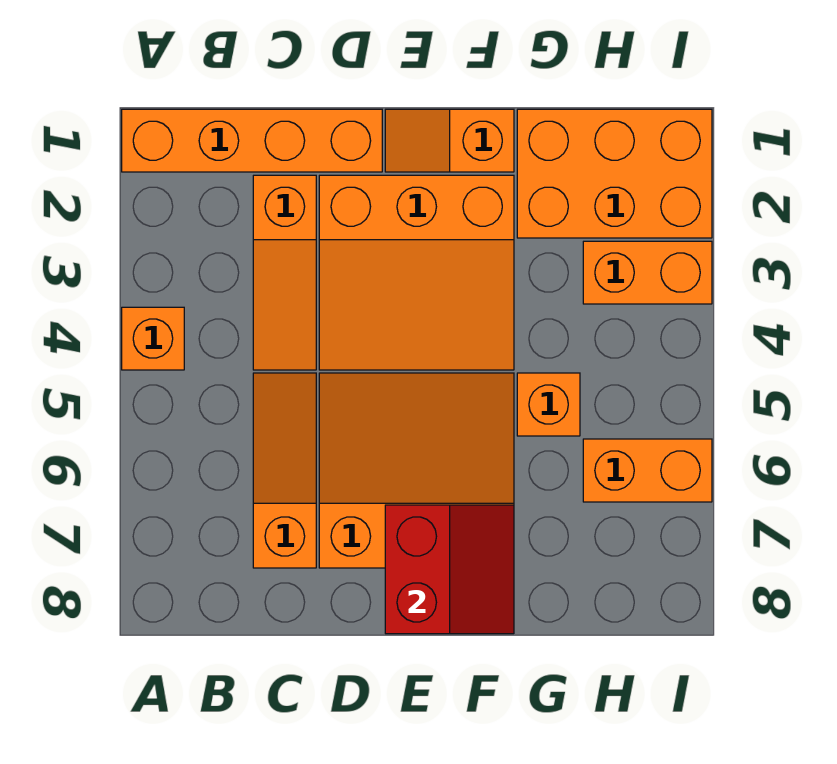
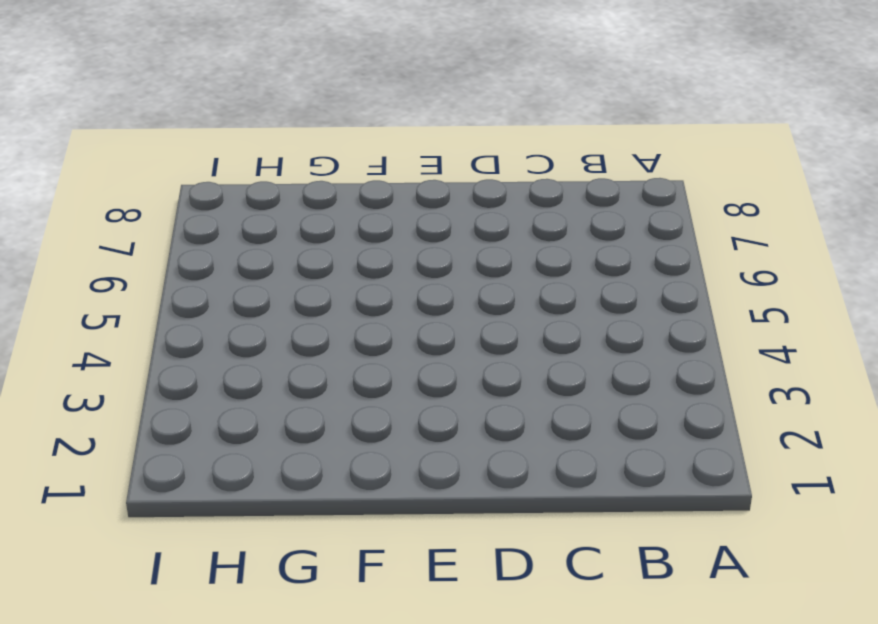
none -> orange brick A1:D1 level 1
none -> orange brick A4 level 1
none -> orange slope C2:C4 level 1 top 2

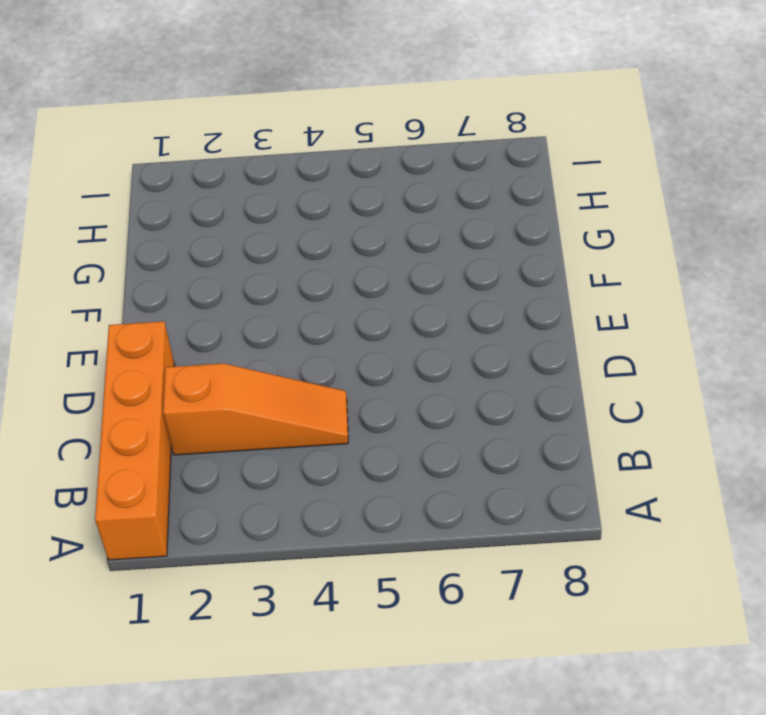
none -> orange brick A4 level 1
none -> orange slope C5:C7 level 1 top 7
none -> orange slope D2:F4 level 1 top 2

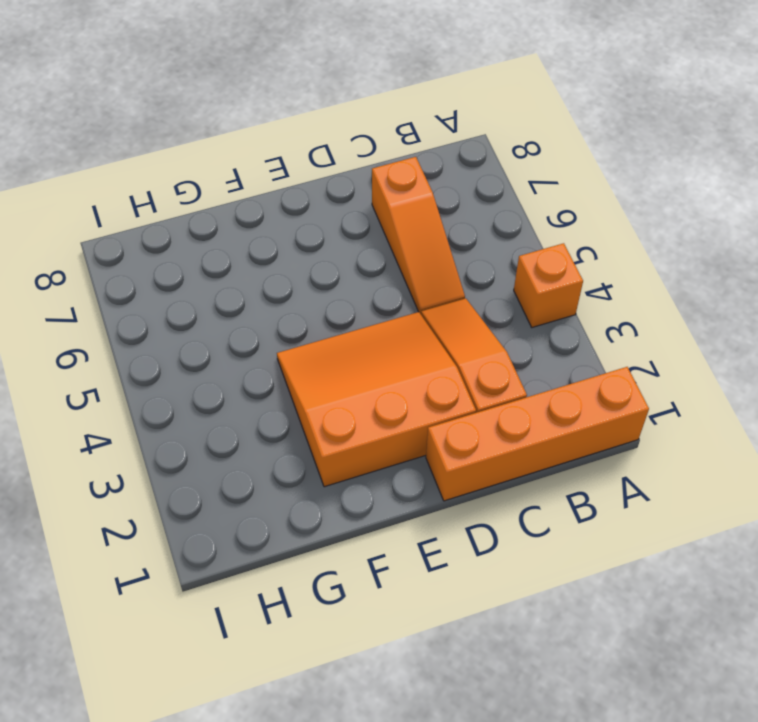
none -> orange slope D5:F7 level 1 top 7
none -> orange slope E1:F1 level 1 top F
none -> orange brick G1:I2 level 1

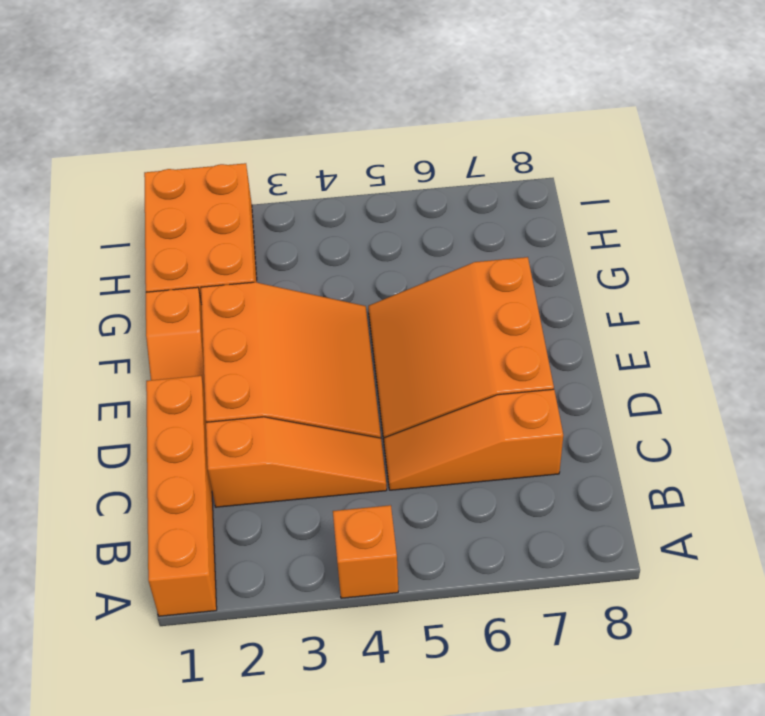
none -> orange brick G5 level 1
none -> orange brick H3:I3 level 1
none -> orange brick H6:I6 level 1

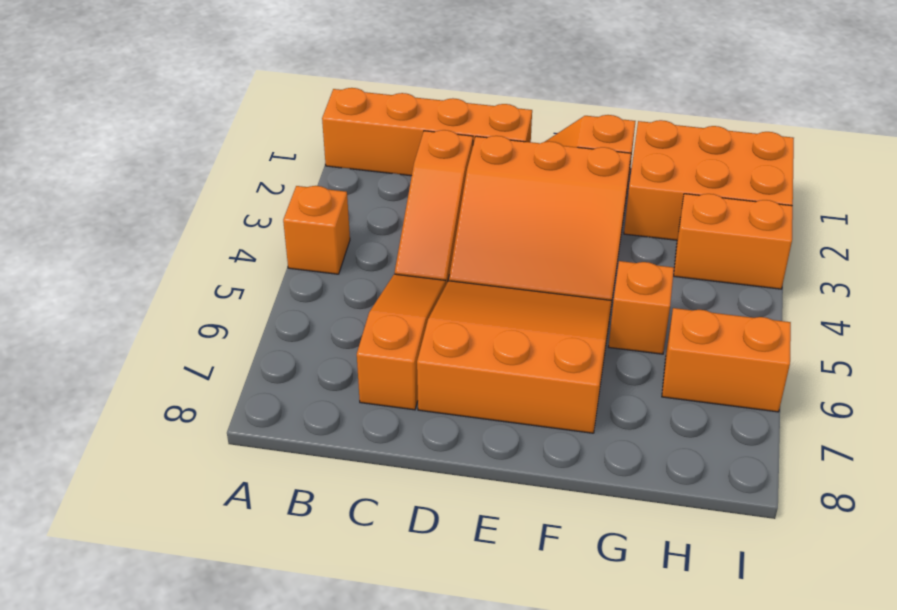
none -> red slope E7:F8 level 2 top E

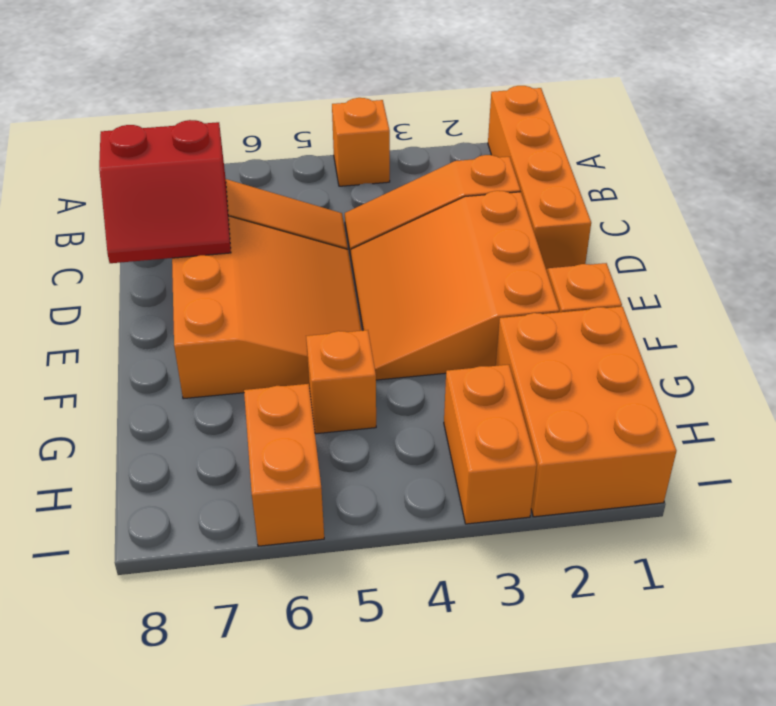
red slope C7:D8 level 2 top C -> red slope E7:F8 level 2 top E

